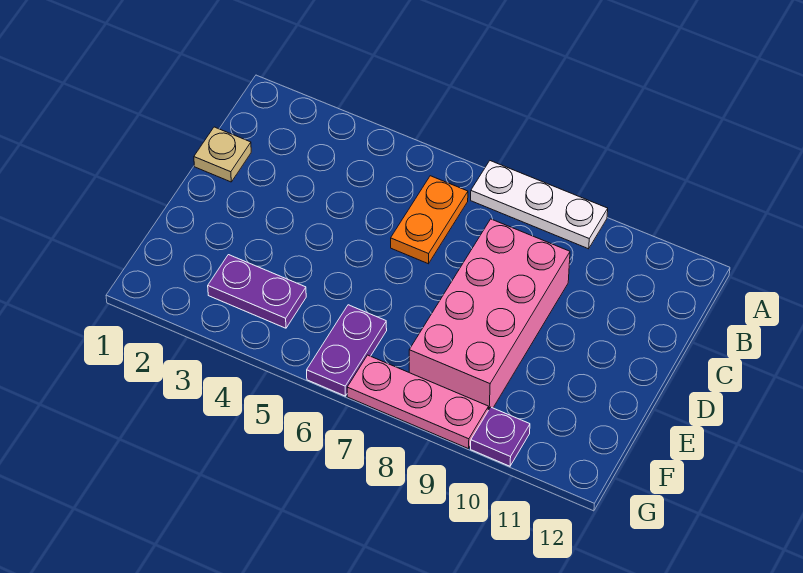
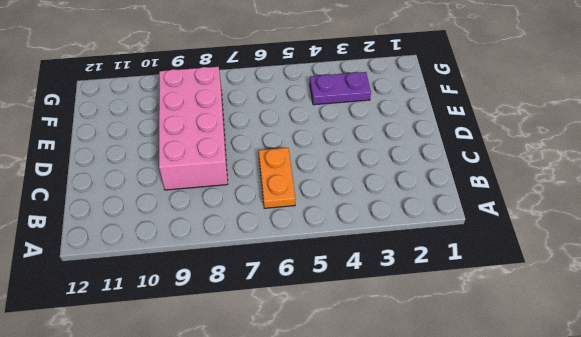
none -> white plate A7:A9 level 1
none -> tan plate C1 level 1

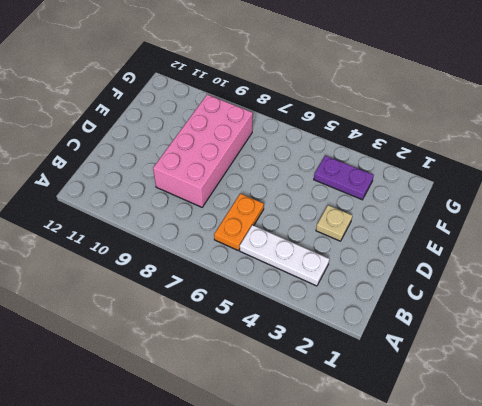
white plate B3:B5 level 1 -> white plate A7:A9 level 1
tan plate D3 level 1 -> tan plate C1 level 1
none -> purple plate F6:G6 level 1
none -> pink plate G7:G9 level 1

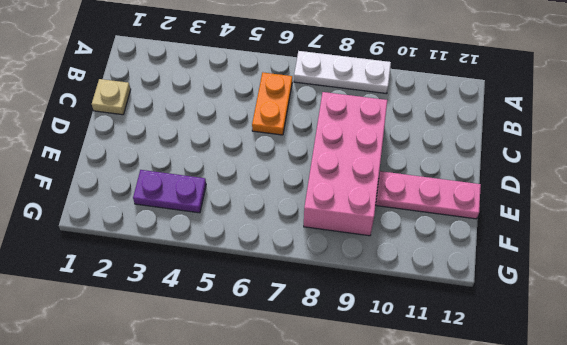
pink plate E10:E12 level 1 -> pink plate G7:G9 level 1
none -> purple plate F6:G6 level 1
none -> purple plate G10 level 1

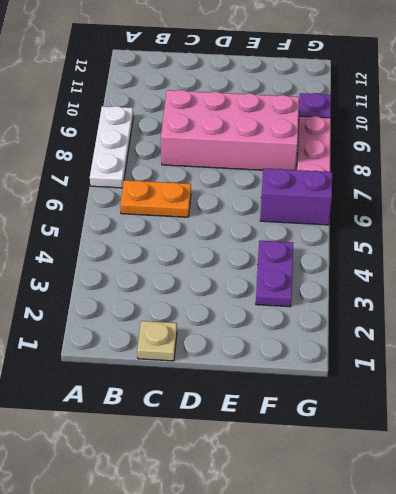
purple brick F6:G6 level 1 -> purple plate F6:G6 level 1

